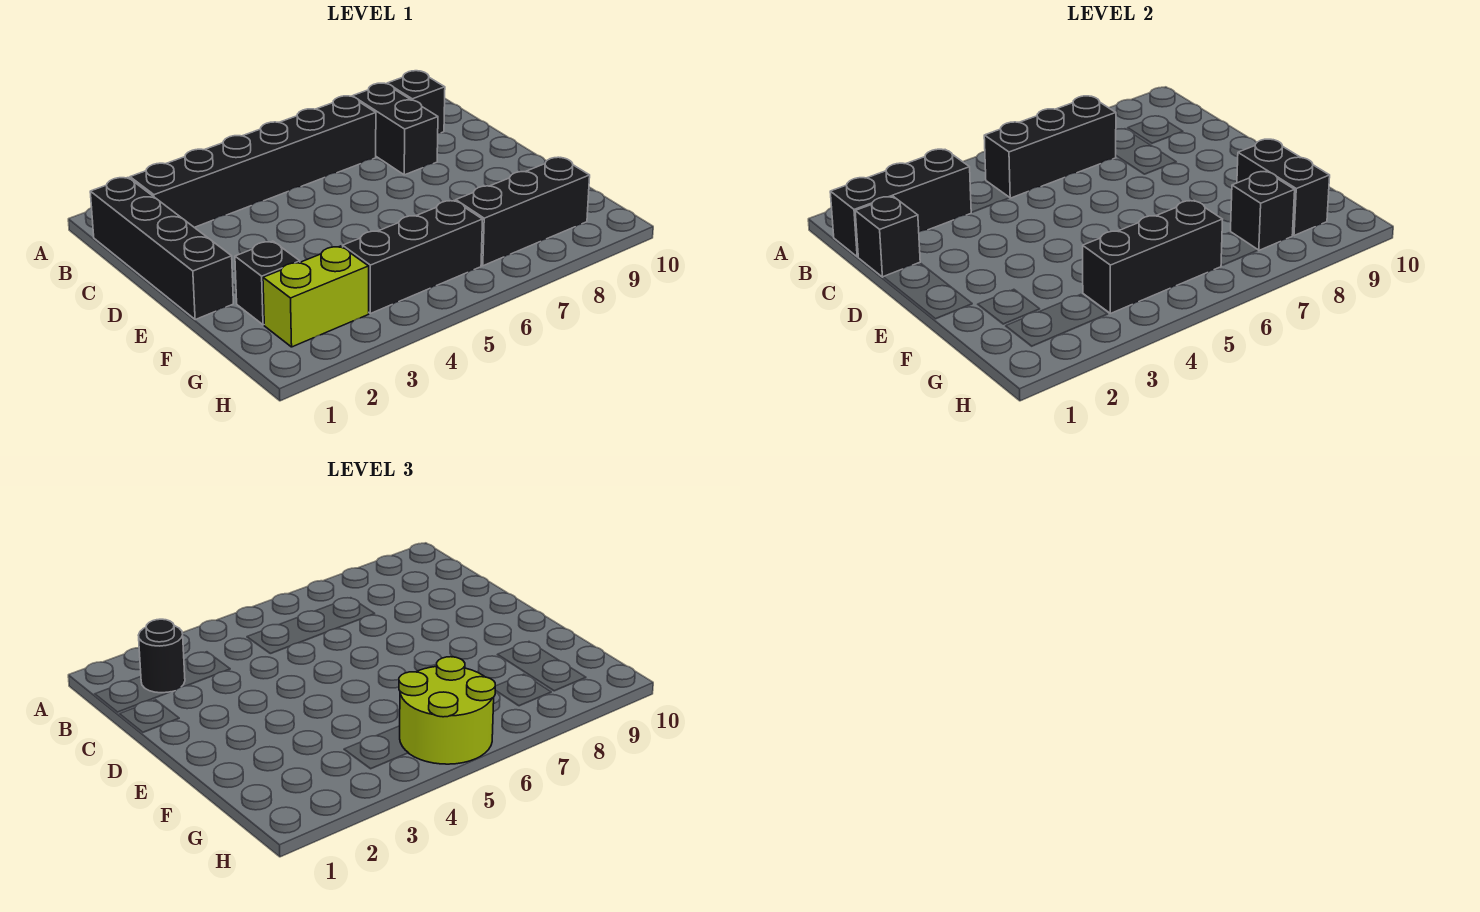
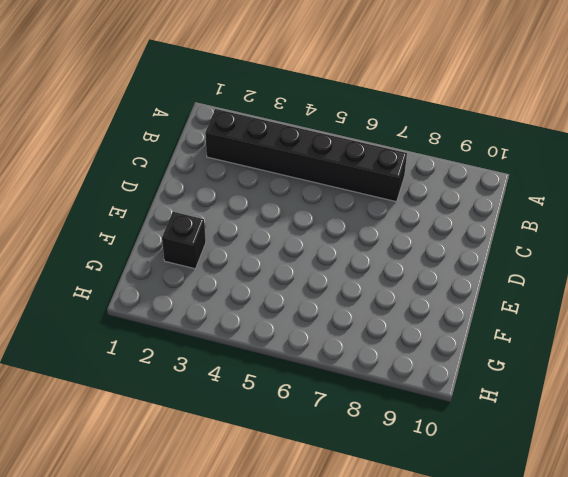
none -> black brick B1:E1 level 1
none -> black brick B8:C8 level 1
none -> black brick B9 level 1

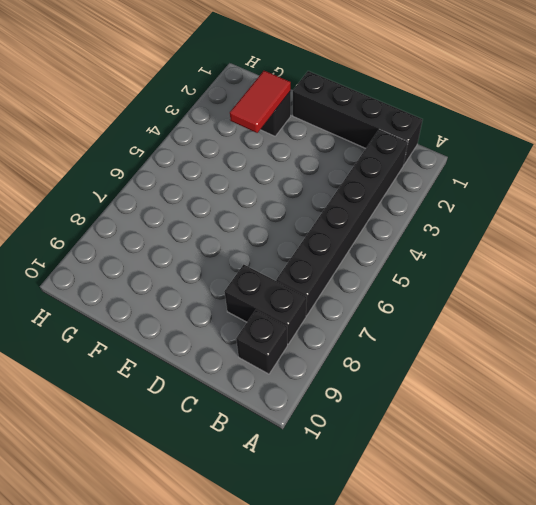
red tile F2:F3 level 2 -> none
none -> lime brick G2:G3 level 1
none -> black brick G4:G6 level 1
none -> black brick G7:G9 level 1

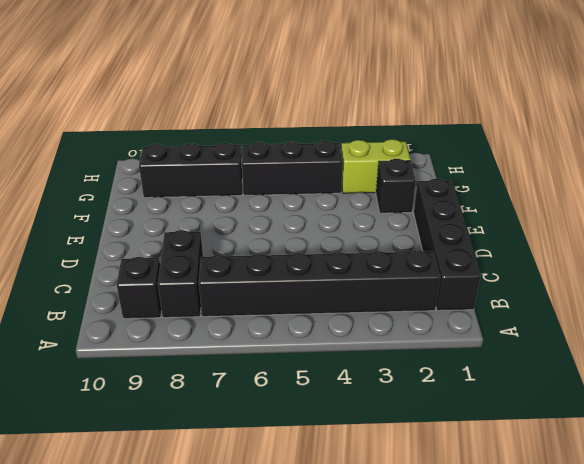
none -> black brick B1:B3 level 2
none -> black brick B5:B7 level 2
none -> black brick C1 level 2

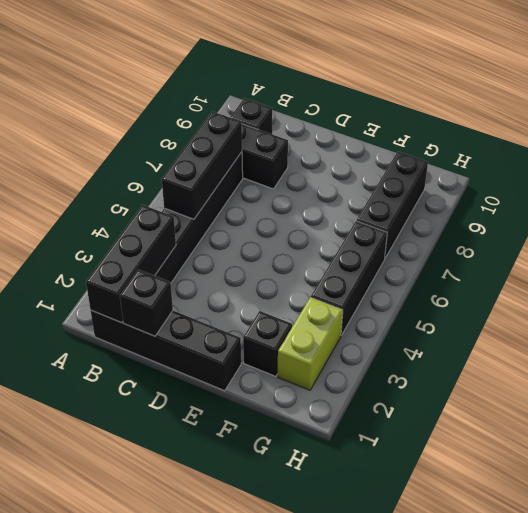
none -> black brick F9:G9 level 2
none -> black brick G4:G6 level 2
none -> black brick G8 level 2

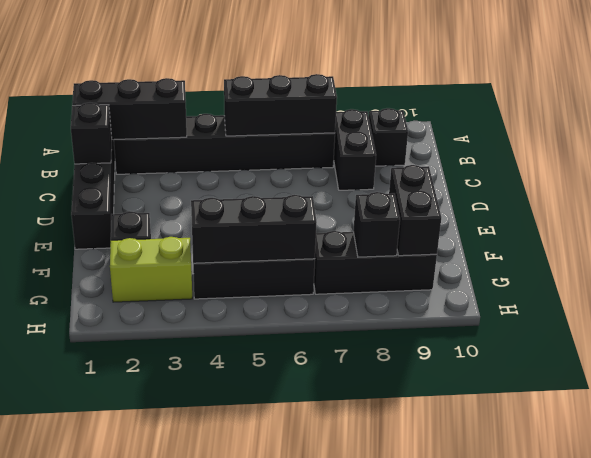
none -> black round brick B2 level 3
none -> lime round brick G5:H6 level 3

